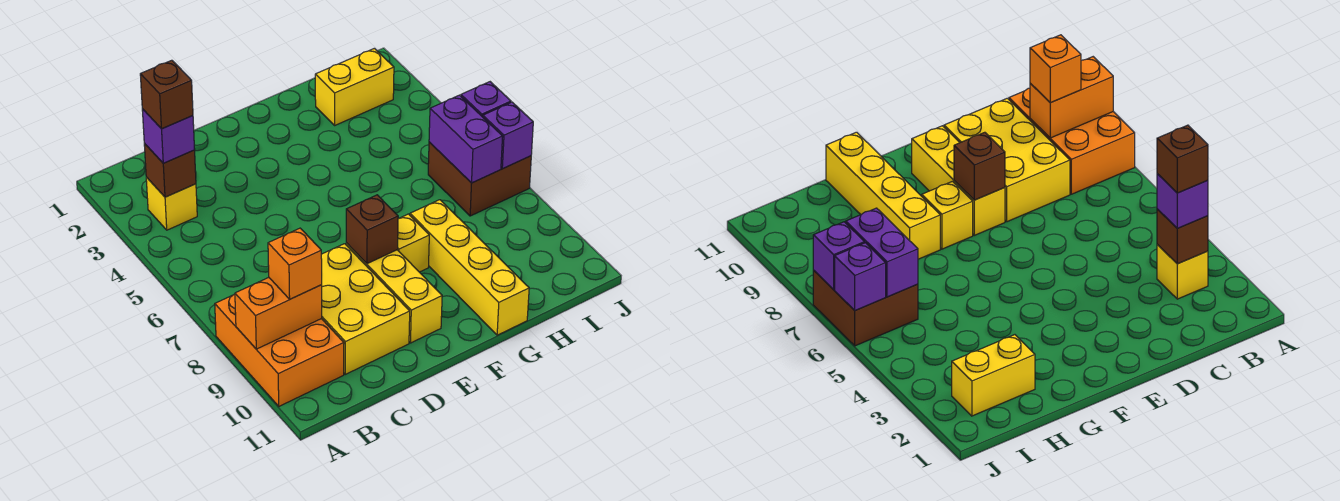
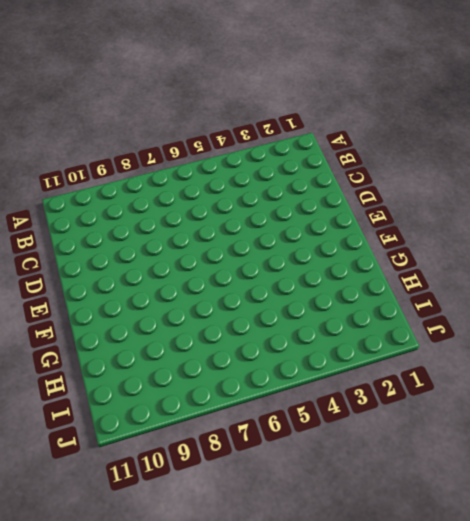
none -> orange brick A8:B10 level 1
none -> yellow brick B3 level 1
none -> yellow brick C8:D10 level 1

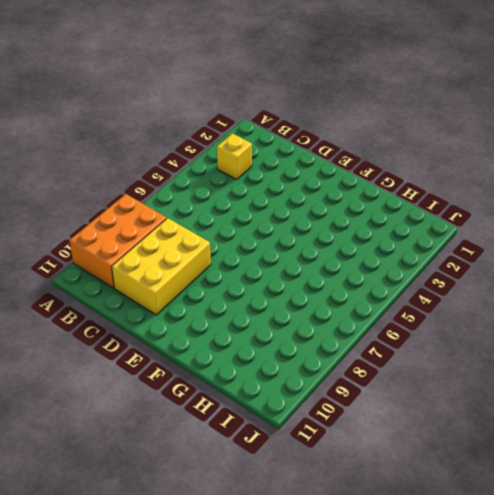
none -> yellow brick E8:E10 level 1
none -> yellow brick F8 level 1
none -> yellow brick G8:G11 level 1

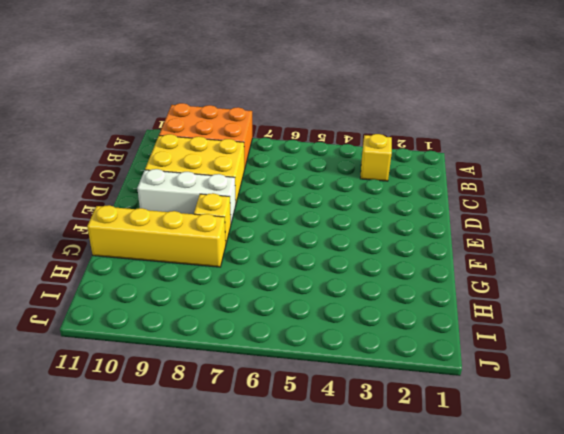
white brick E8:E10 level 1 -> yellow brick E8:E10 level 1
none -> yellow brick H2:I2 level 1
none -> brown brick I6:J7 level 1
none -> orange brick A9:B9 level 2

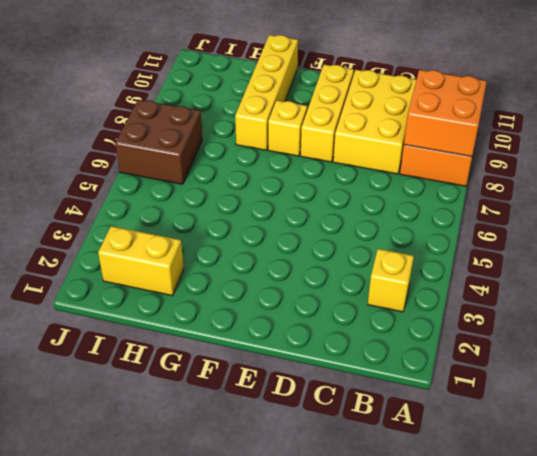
orange brick A8:B9 level 2 -> orange brick A9:B9 level 2
none -> brown brick B3 level 2
none -> brown brick E8 level 2
none -> purple brick I6:I7 level 2

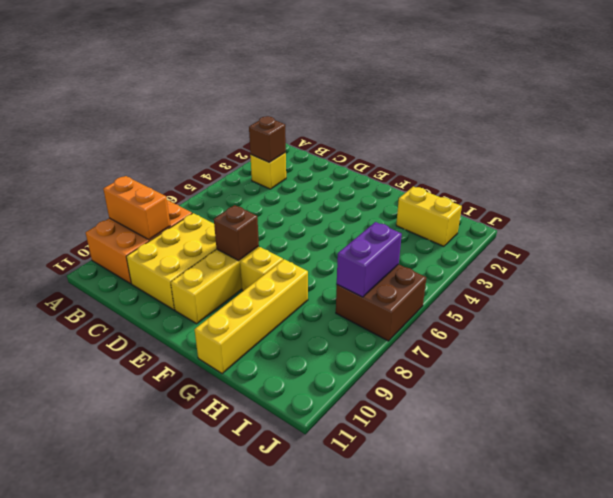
none -> purple brick J6 level 2
none -> purple brick J7 level 2
none -> purple brick B3 level 3

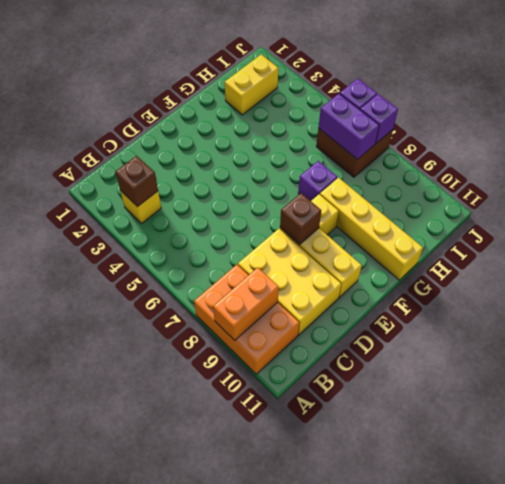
purple brick G7 level 1 -> purple brick B3 level 3
none -> orange brick B9 level 3
none -> brown brick B3 level 4

